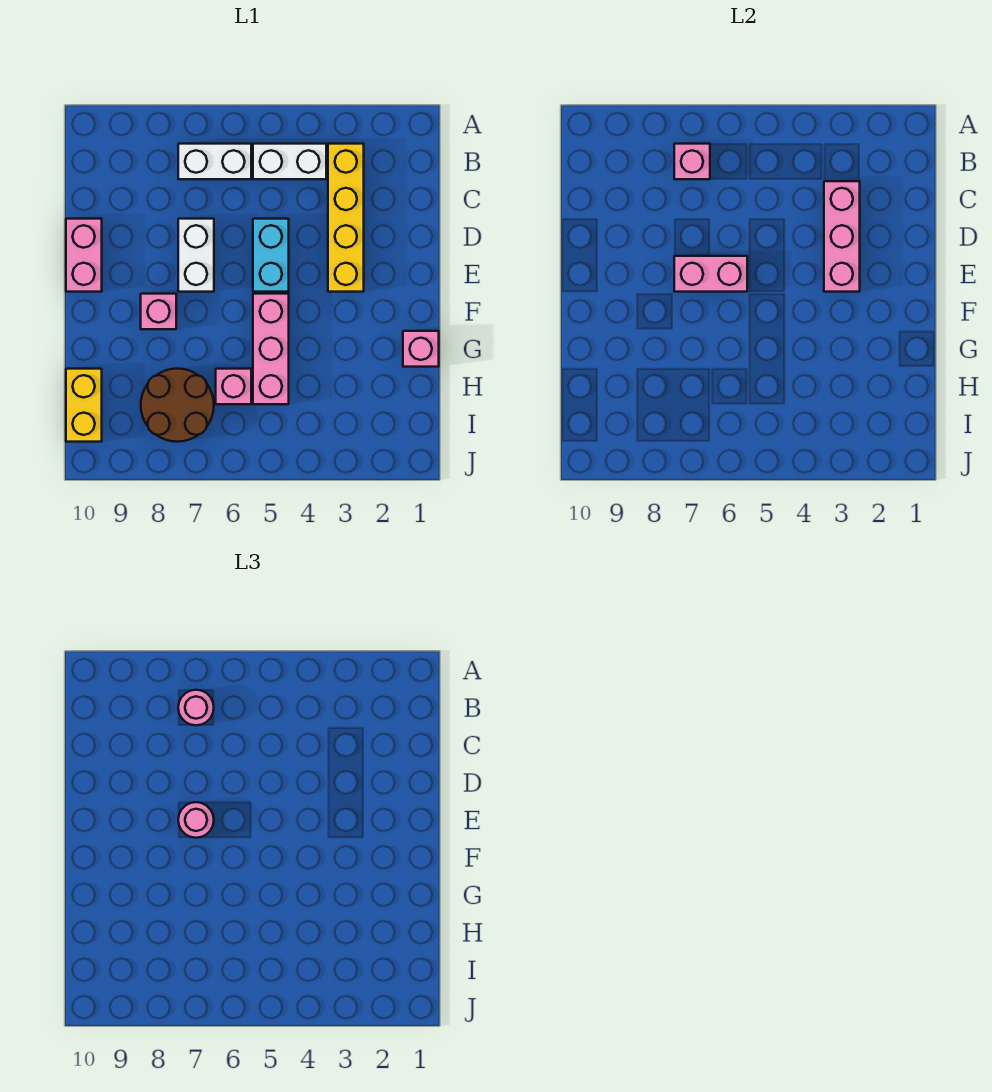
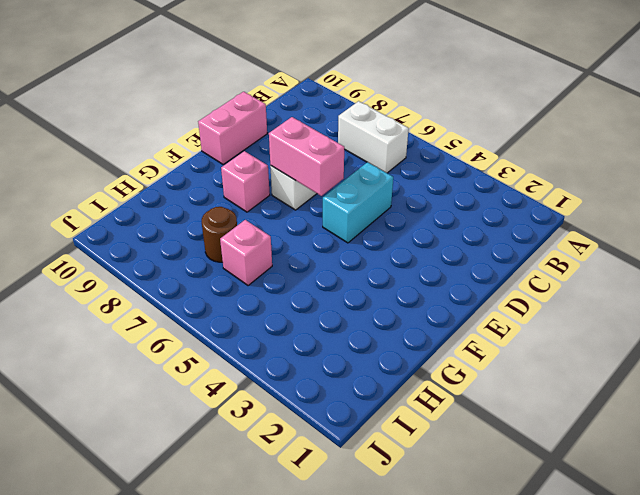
brown round brick H7 level 1 -> brown round brick H7:I8 level 1
none -> yellow brick B3:E3 level 1
none -> white brick B4:B5 level 1
none -> pink brick F5:H5 level 1

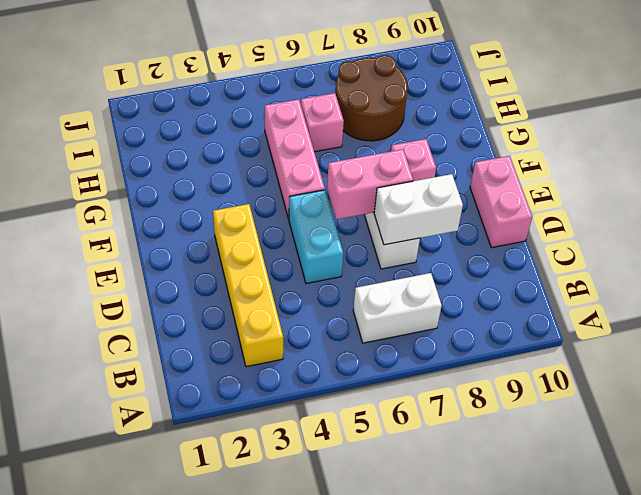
white brick D7:D8 level 2 -> white brick B4:B5 level 1
none -> pink brick G1 level 1
none -> yellow brick H10:I10 level 1
none -> pink brick B7 level 2

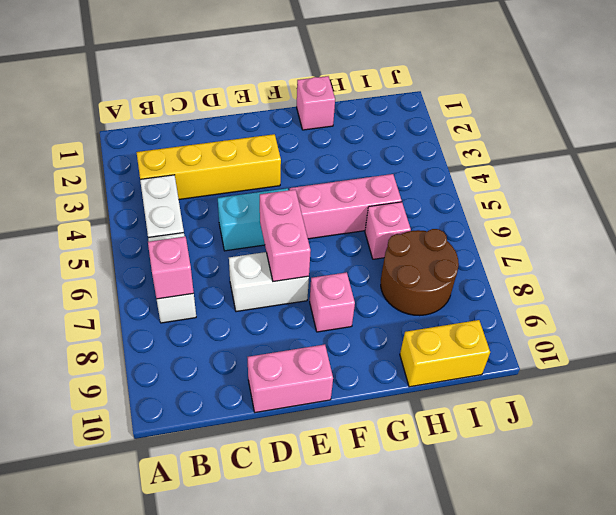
none -> pink brick C3:E3 level 2
none -> pink round brick B7 level 3
none -> pink round brick E7 level 3

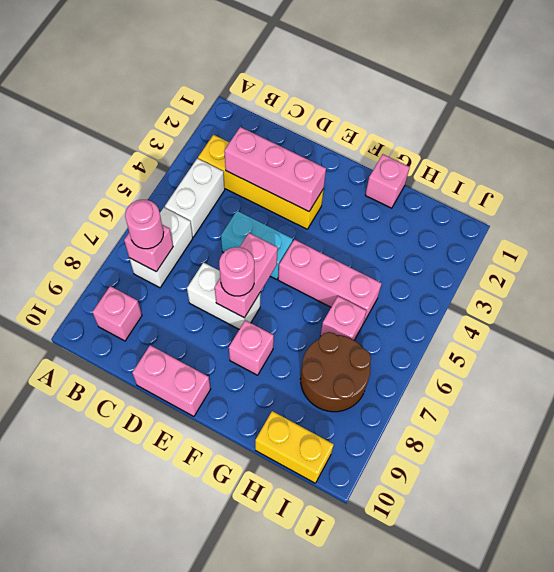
pink brick B9 level 1 -> none

